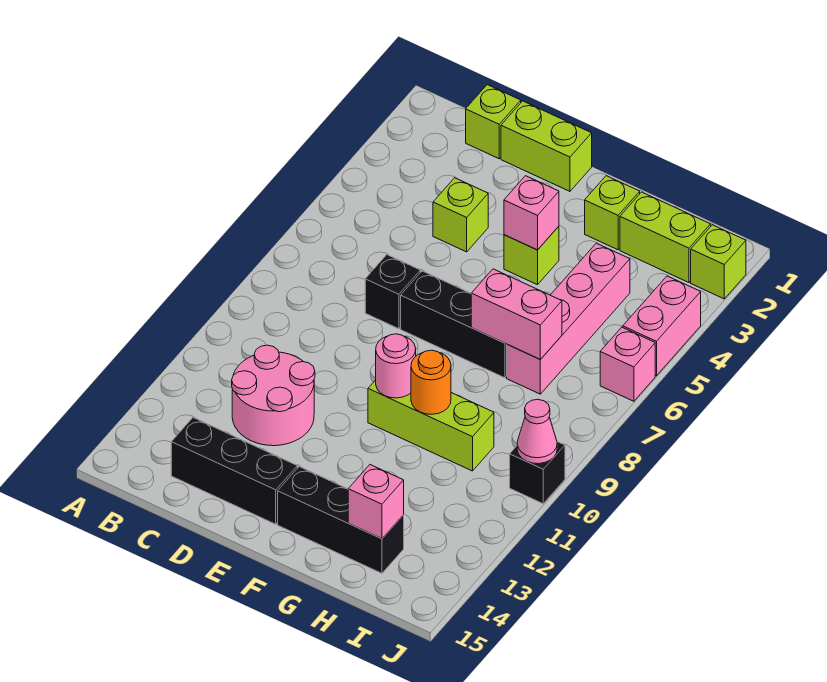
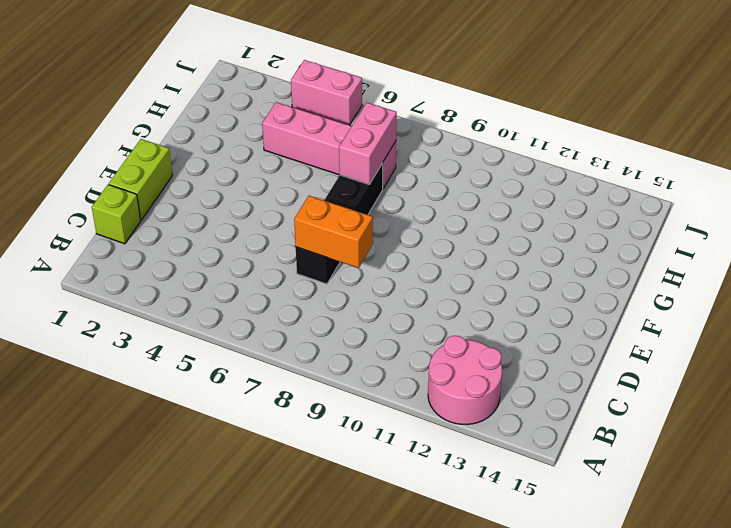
pink round brick A12:B13 level 1 -> pink round brick C11:D12 level 1
orange brick D7:D8 level 2 -> none
none -> black brick C14:E14 level 1
none -> lime brick D4 level 1
none -> lime brick F4 level 1

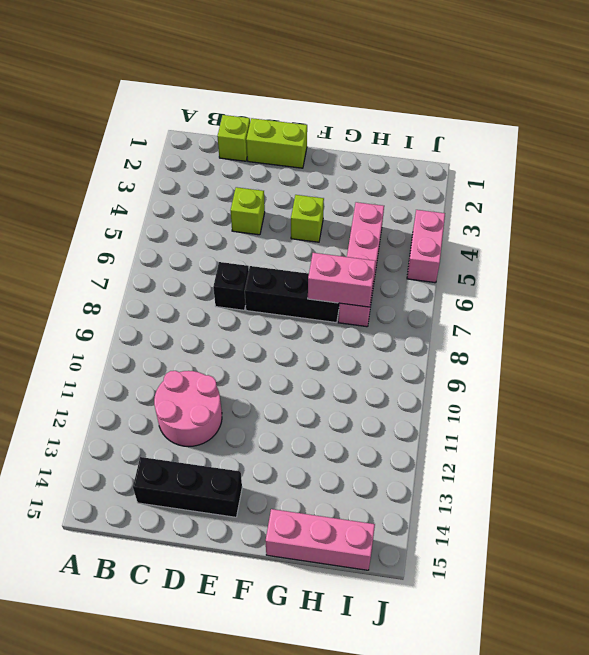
pink brick G15:I15 level 1 -> none
none -> lime brick F10:H10 level 1
none -> black brick F14:H14 level 1
none -> lime brick G2 level 1

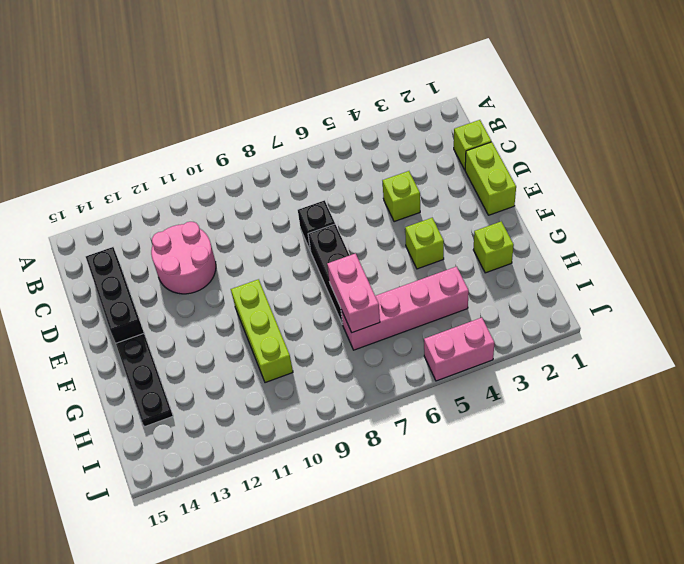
black plate F14:H14 level 1 -> black brick F14:H14 level 1
none -> lime brick H2:I2 level 1
none -> lime brick J2 level 1
none -> pink brick J6 level 1

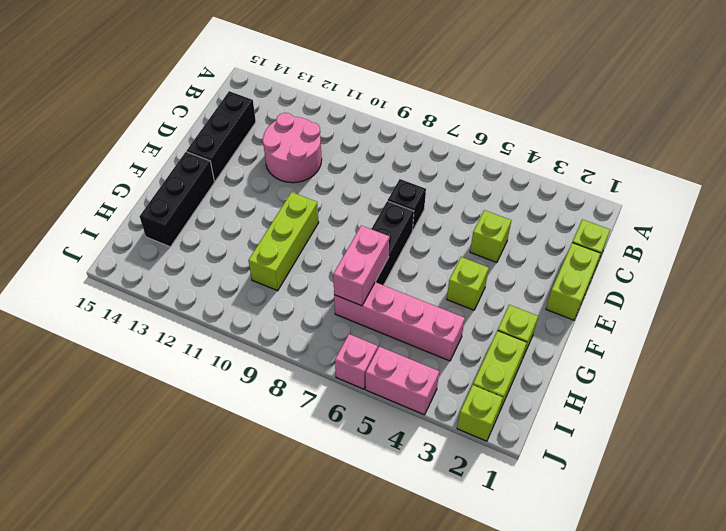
none -> black brick J10 level 1
none -> pink brick F4 level 2
none -> pink round brick F10 level 2

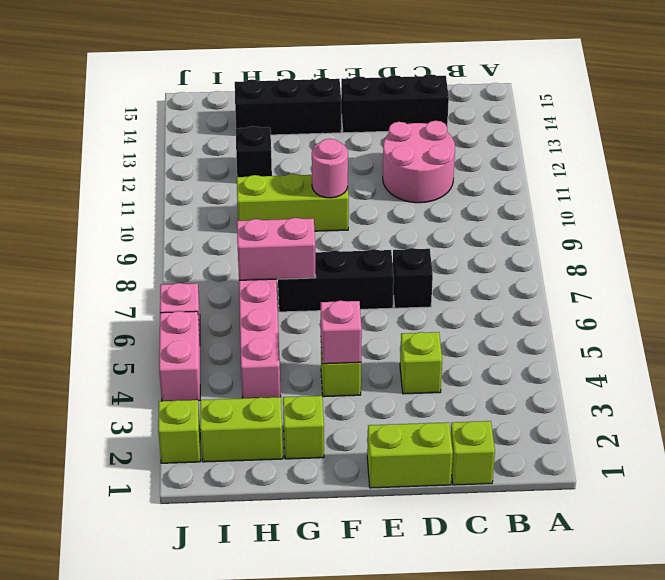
black brick H12 level 1 -> black brick J10 level 1
none -> orange round brick G10 level 2
none -> pink brick H14 level 2
none -> pink cone J10 level 2

